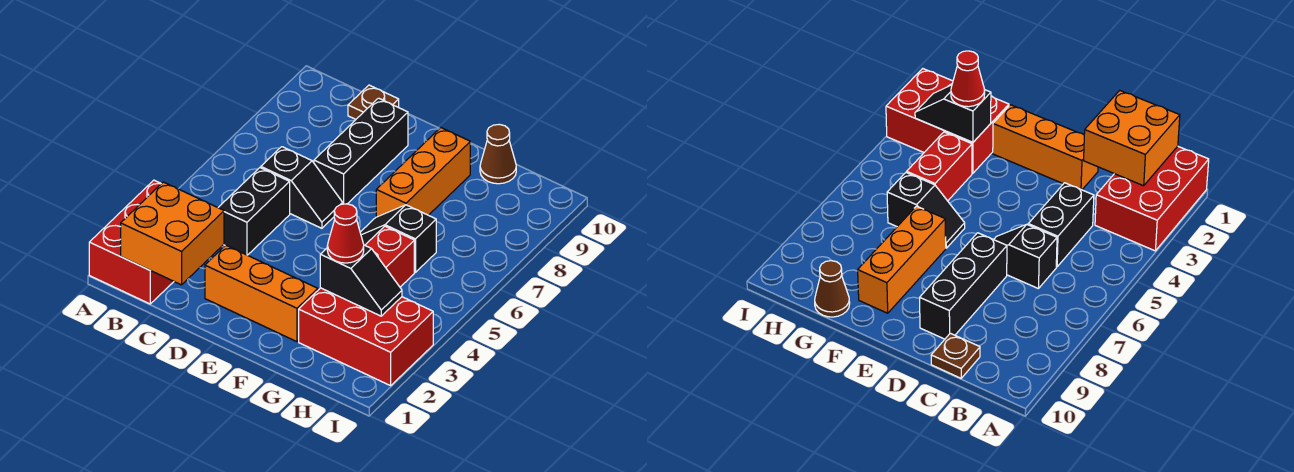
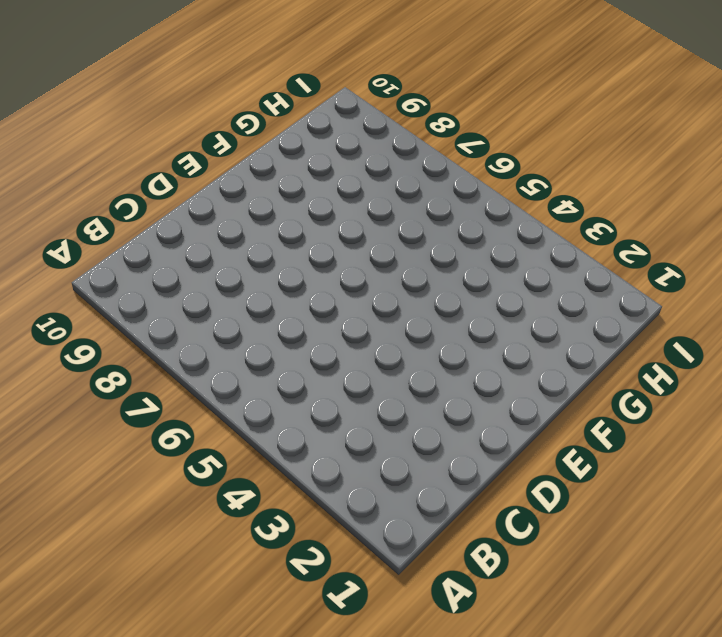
none -> red brick A1:B3 level 1
none -> black brick C4:C5 level 1
none -> black slope C6:D6 level 1 top C

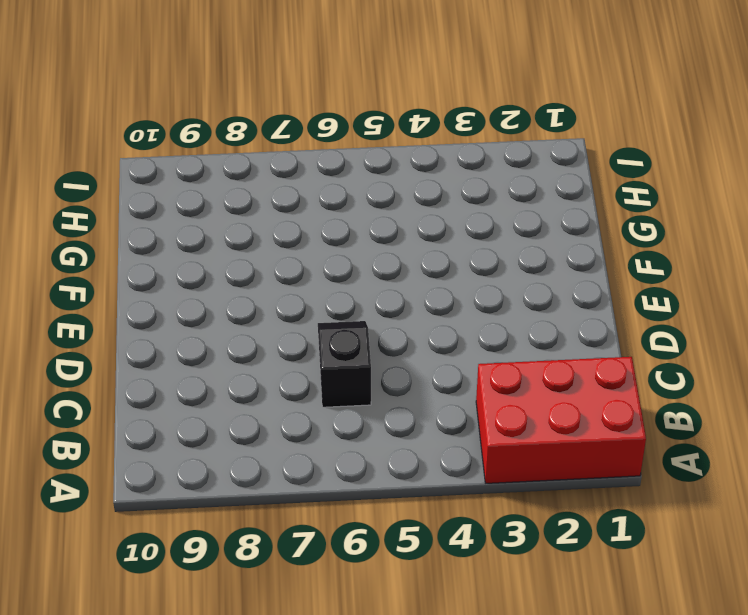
none -> black brick C4:C5 level 1
none -> brown plate C10 level 1
none -> orange brick D2:F2 level 1

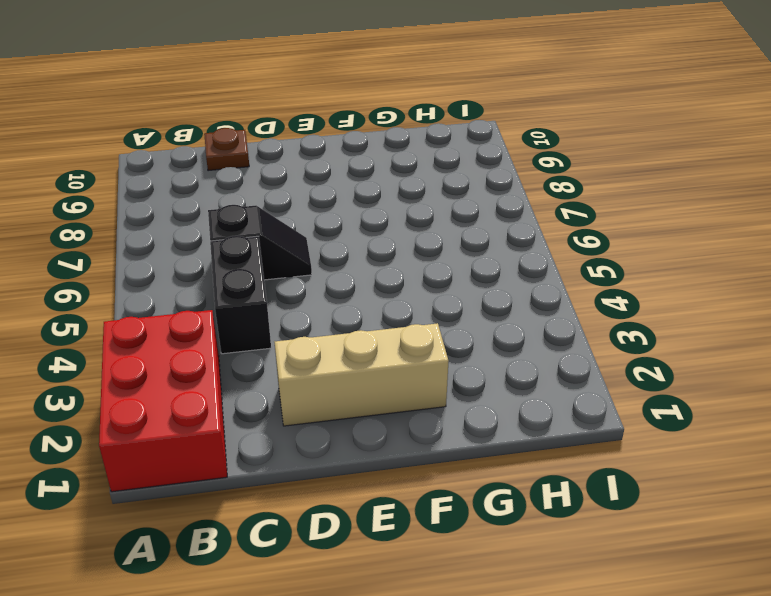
tan brick D2:F2 level 1 -> orange brick D2:F2 level 1
none -> black brick D7:D9 level 1
none -> black slope F6:G6 level 1 top G
none -> orange brick F7:F9 level 1

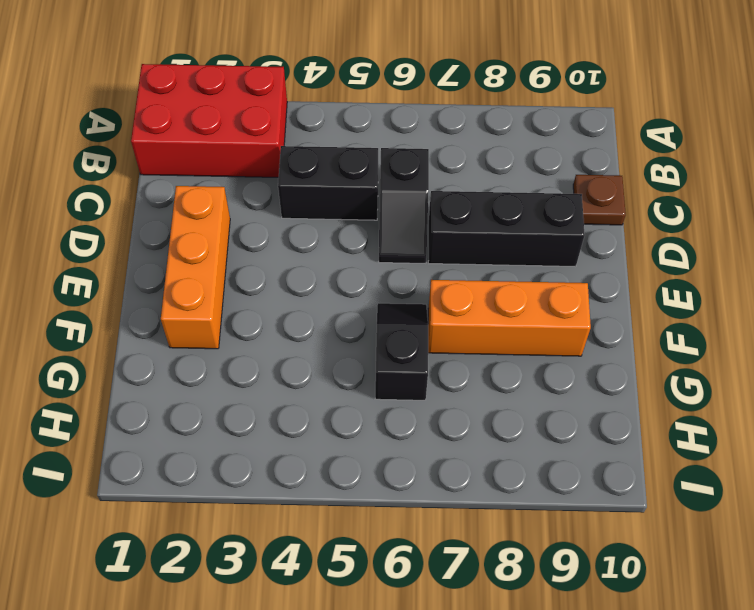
none -> red brick G2:I3 level 1
none -> red brick G4:G5 level 1
none -> brown cone G10 level 1

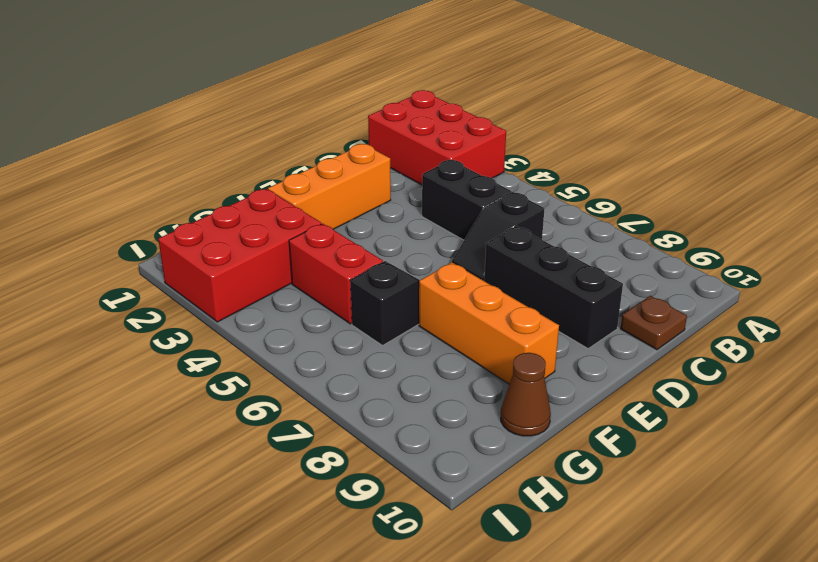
none -> orange brick B1:C2 level 2
none -> black slope G3:H3 level 2 top G
none -> red cone G3 level 3

